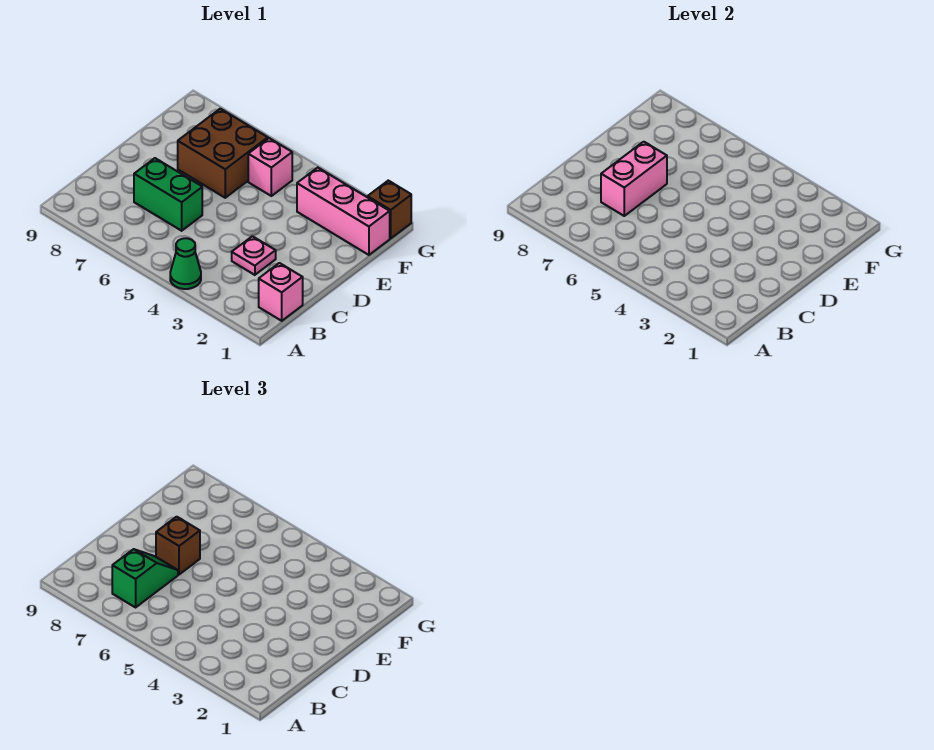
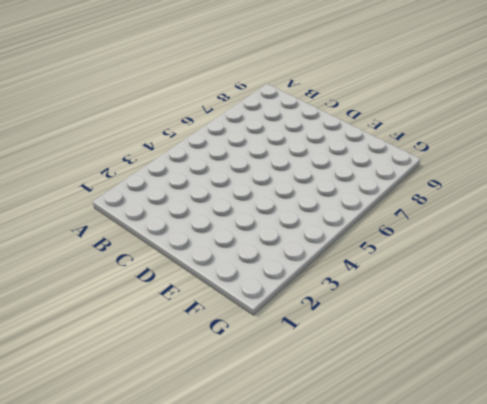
none -> green cone A4 level 1
none -> pink brick B1 level 1

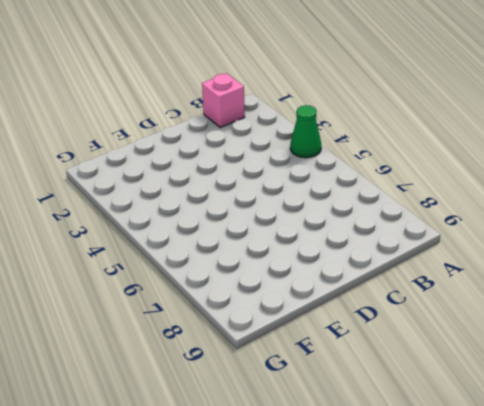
none -> pink plate C3 level 1
none -> green brick C6:C7 level 1

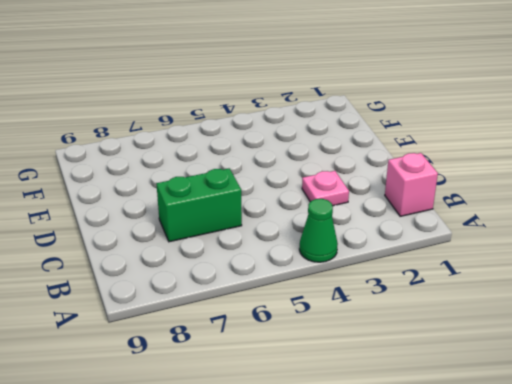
none -> brown brick E6:F7 level 1
none -> pink brick F1:F3 level 1

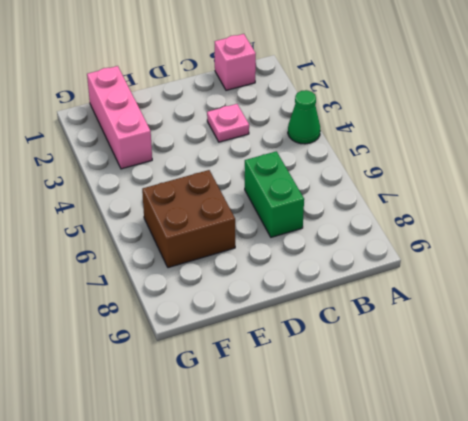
none -> pink brick F5 level 1
none -> brown brick G1 level 1

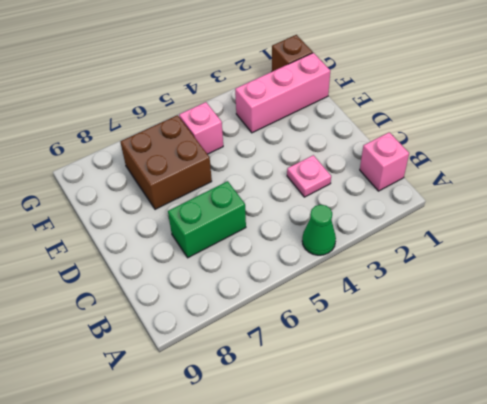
none -> pink brick C7:D7 level 2
none -> green slope B7:C7 level 3 top B

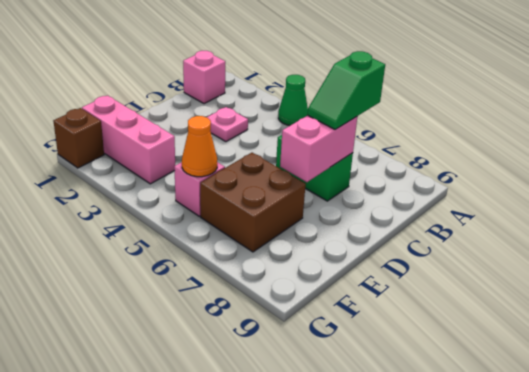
orange cone F5 level 2 -> none
none -> brown brick D7 level 3

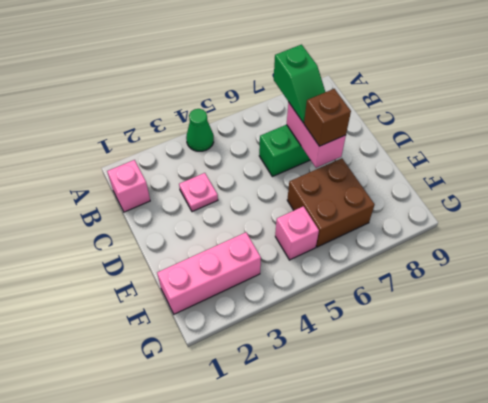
none -> brown brick G1 level 1

